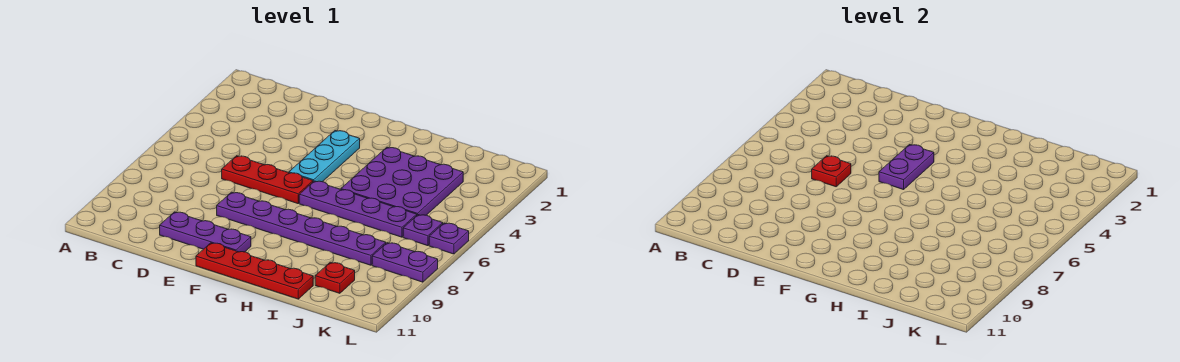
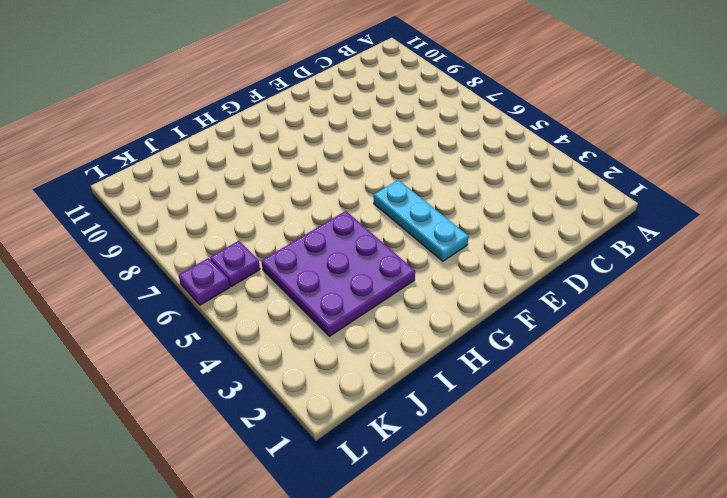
none -> red plate D6:F6 level 1
none -> purple plate D10:F10 level 1
none -> purple plate E8:J8 level 1

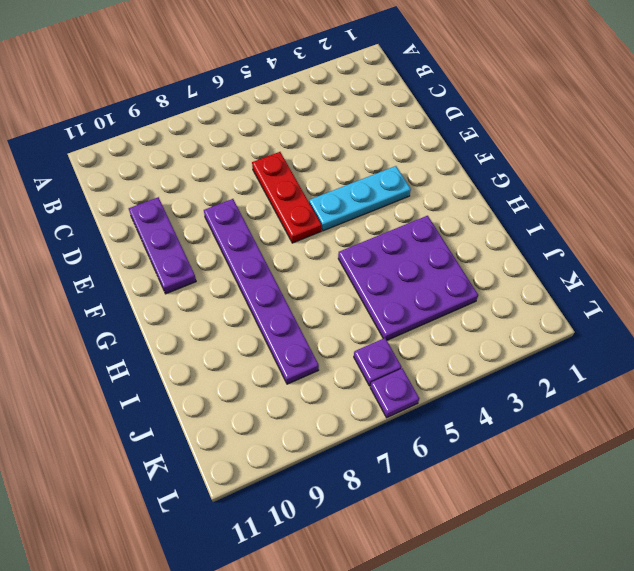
none -> red plate F11:I11 level 1
none -> purple plate G6:J6 level 1
none -> red plate J10 level 1

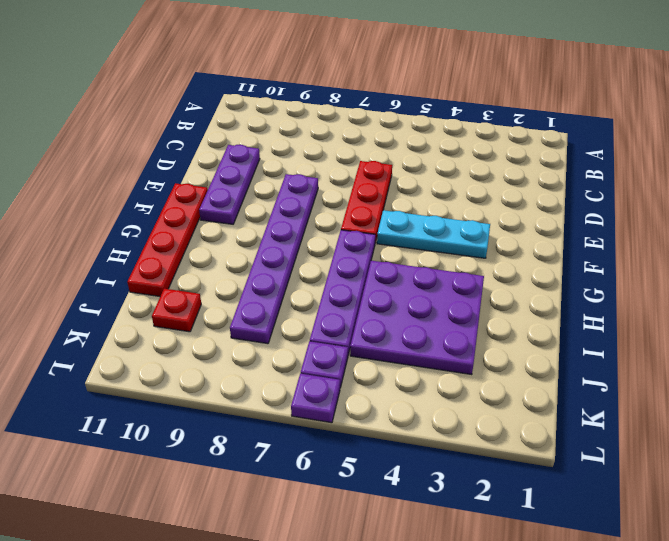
none -> purple plate K8:L8 level 1
none -> red plate D6 level 2
none -> purple plate F4:F5 level 2

